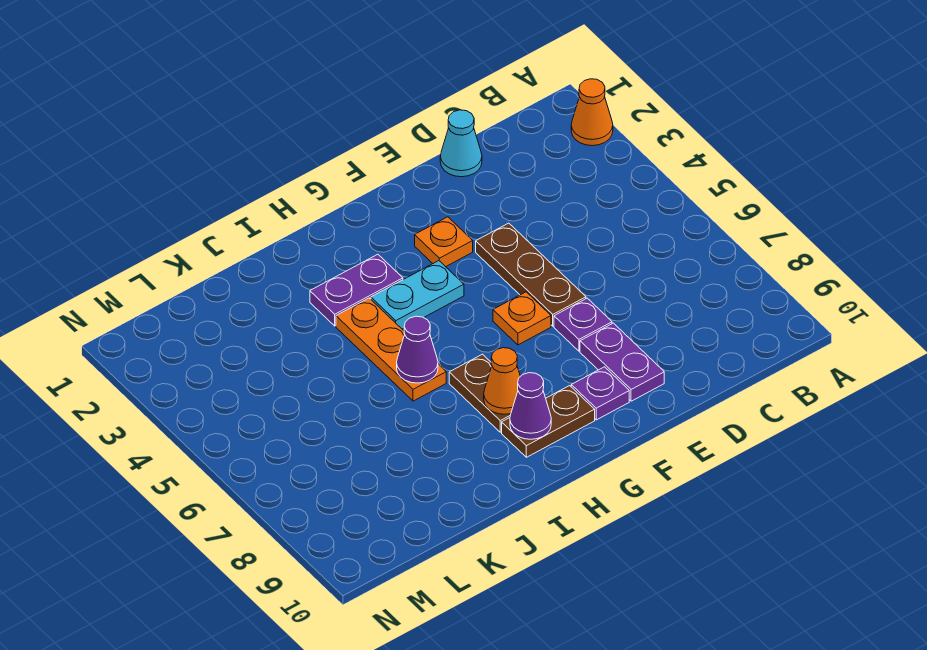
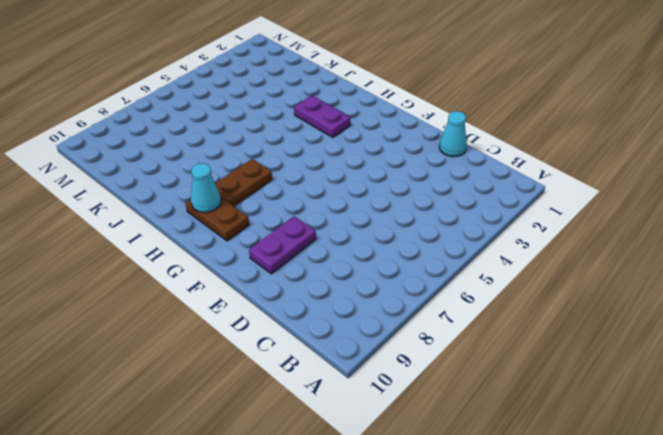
cyan cone H9 level 2 -> purple cone H9 level 2
none -> orange cone A2 level 1
none -> brown plate E4:E6 level 1
none -> purple plate E7 level 1

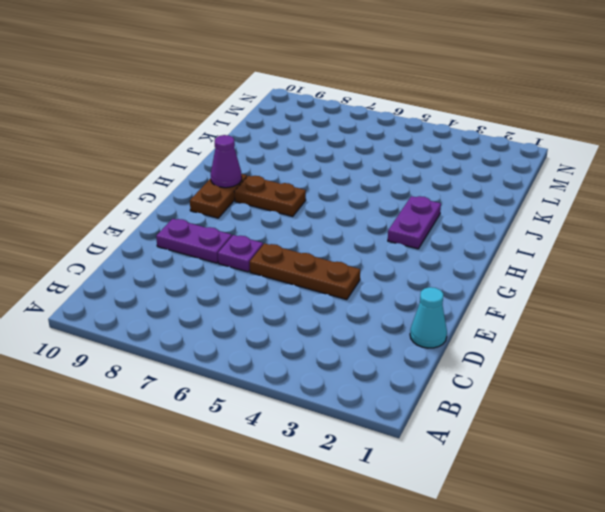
none -> orange cone A2 level 1
none -> orange plate F3 level 1
none -> orange plate F6 level 1

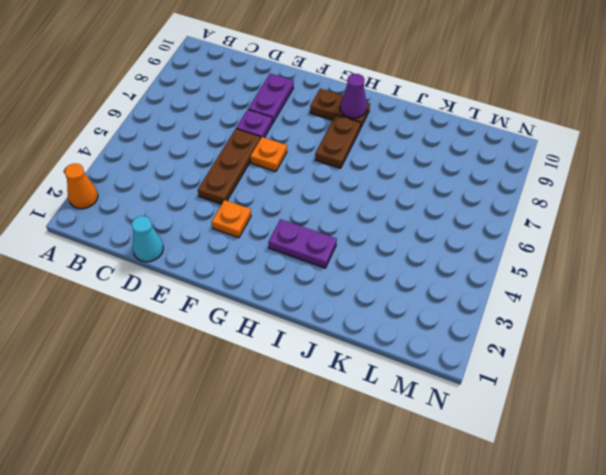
none -> purple plate F9 level 1
none -> cyan plate G4:H4 level 1
none -> orange plate I4:I6 level 1

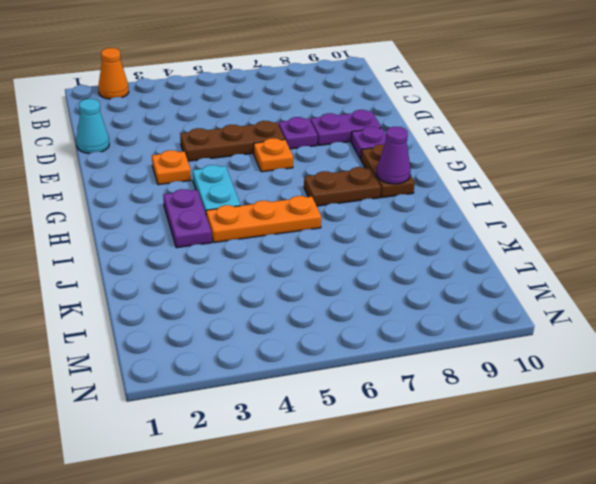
none -> orange cone H8 level 2
none -> purple cone I6 level 2

